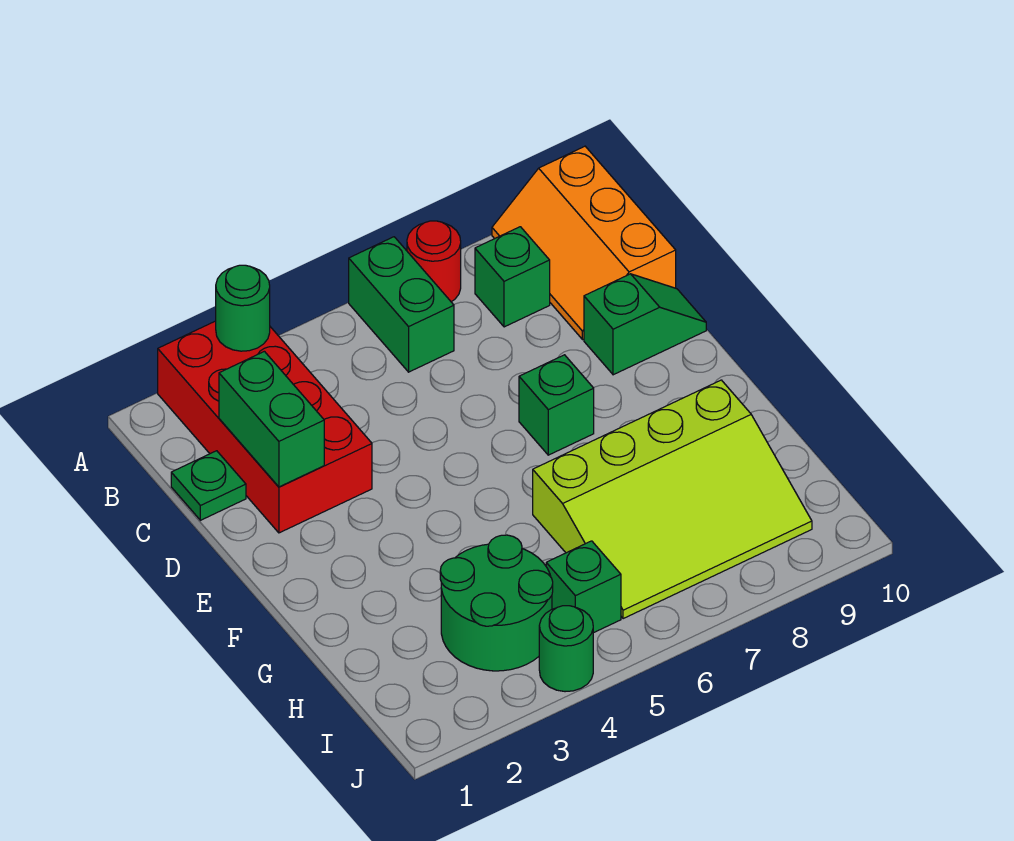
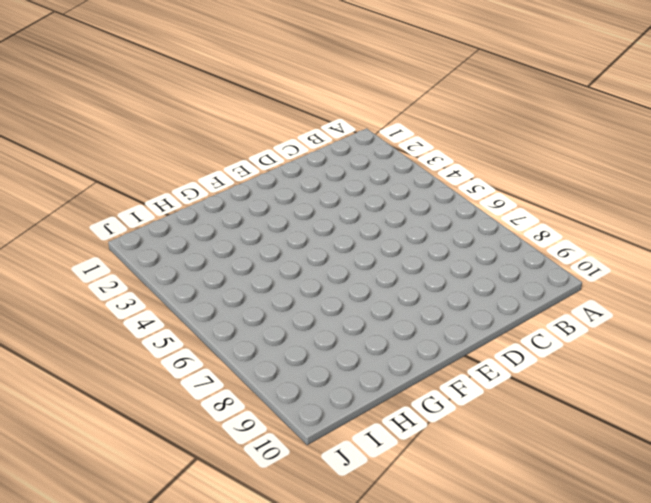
none -> red brick A2:D3 level 1
none -> green brick A6:B6 level 1
none -> red round brick A7 level 1

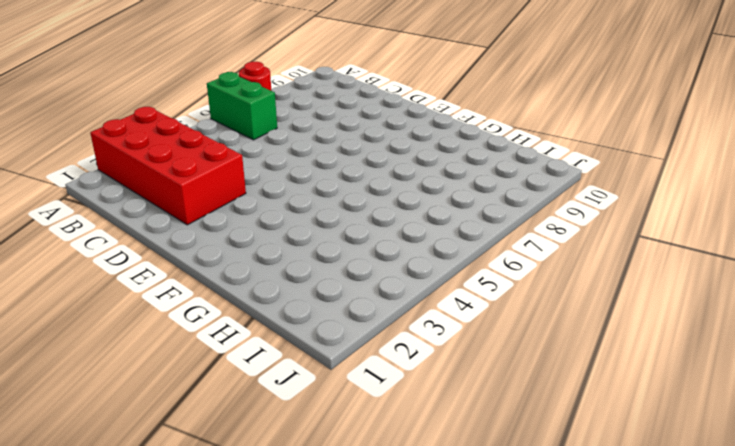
none -> orange slope A9:C10 level 1 top 10
none -> green brick B8 level 1
none -> green plate C1 level 1

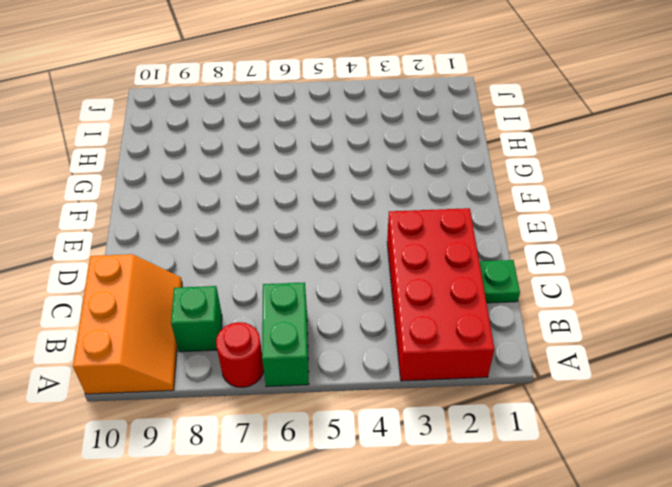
none -> green slope D9:D10 level 1 top 9
none -> green brick E7 level 1
none -> lime slope G6:I9 level 1 top G

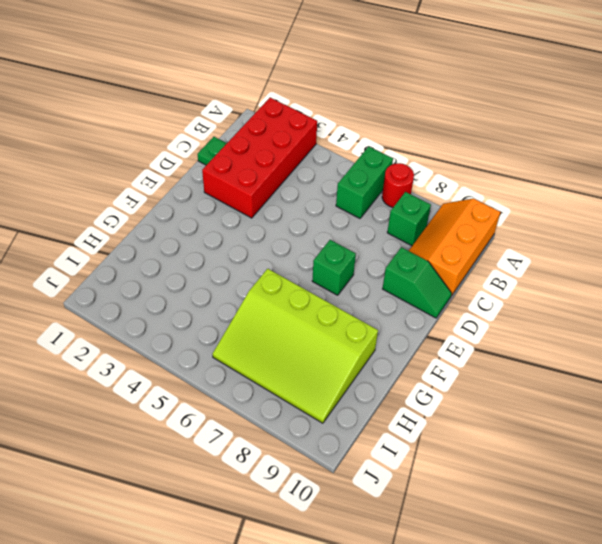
none -> green round brick H3:I4 level 1
none -> green brick I5 level 1
none -> green round brick J4 level 1

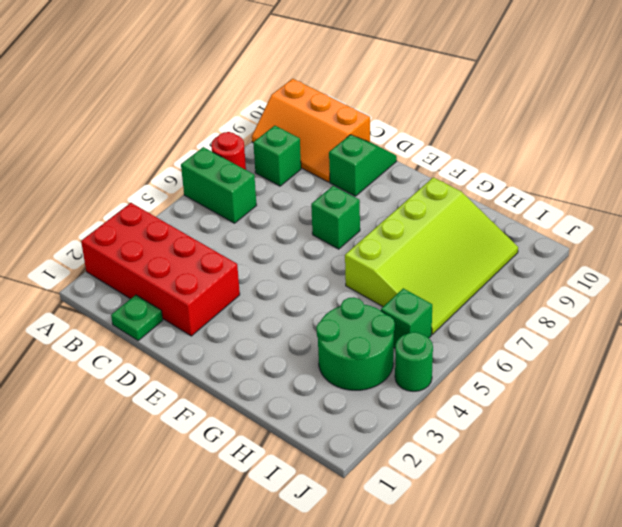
none -> green round brick A3 level 2
none -> green brick C2:D2 level 2

